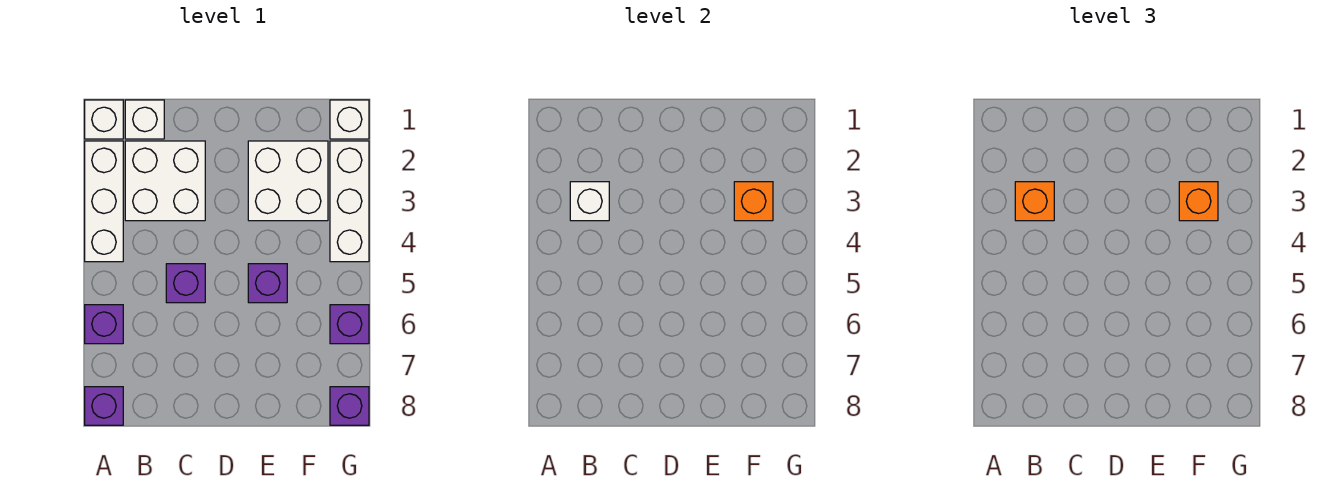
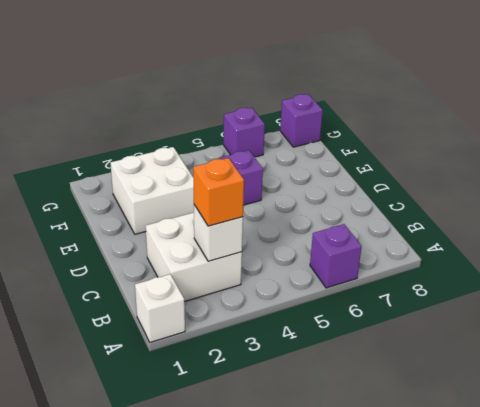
none -> white brick A2:A4 level 1
none -> purple brick A8 level 1
none -> white brick B1 level 1

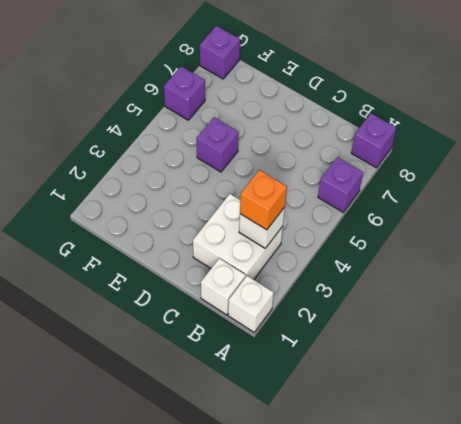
none -> white brick A2:A4 level 1
none -> purple brick C5 level 1
none -> white brick E2:F3 level 1

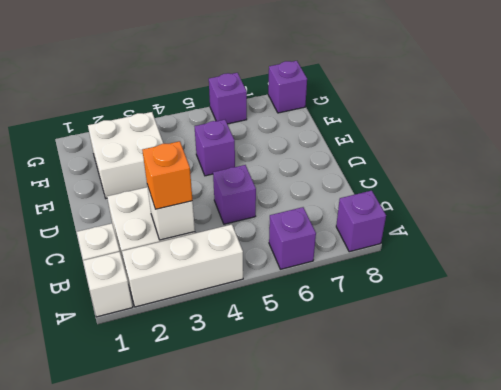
none -> white brick G1 level 1
none -> white brick G2:G4 level 1
none -> orange brick F3 level 2

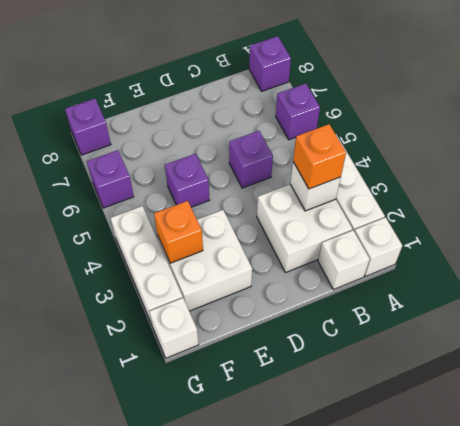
none -> orange brick F3 level 3

